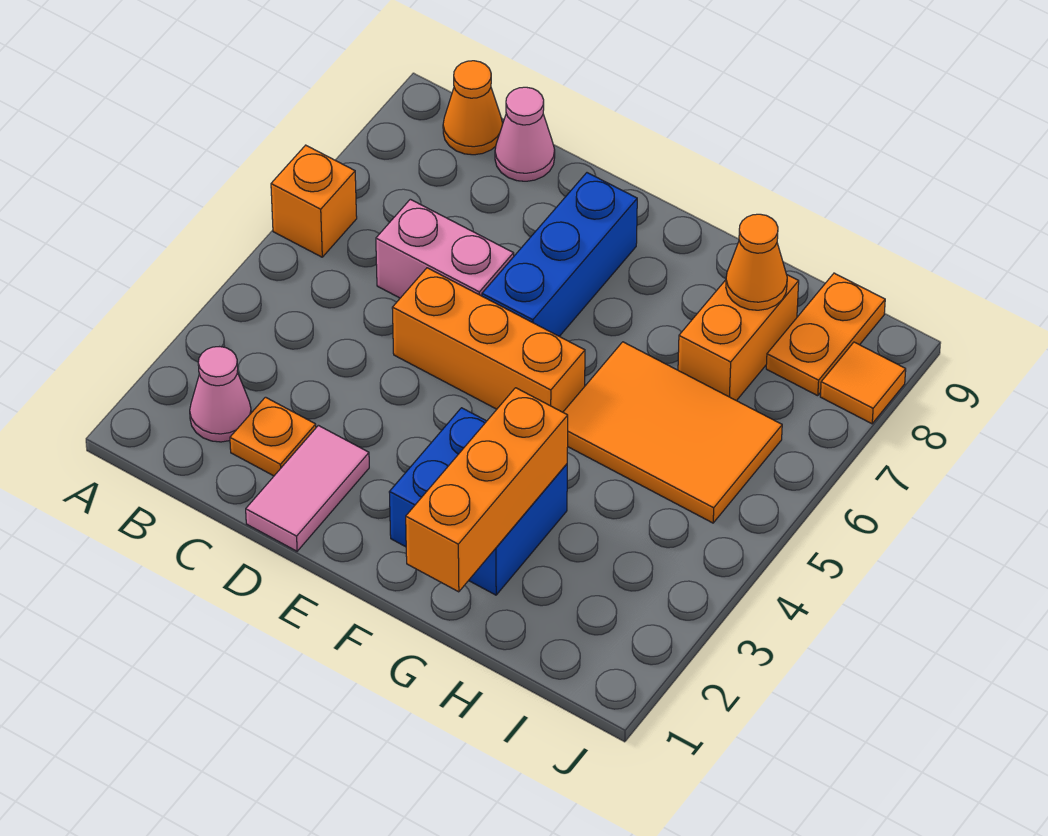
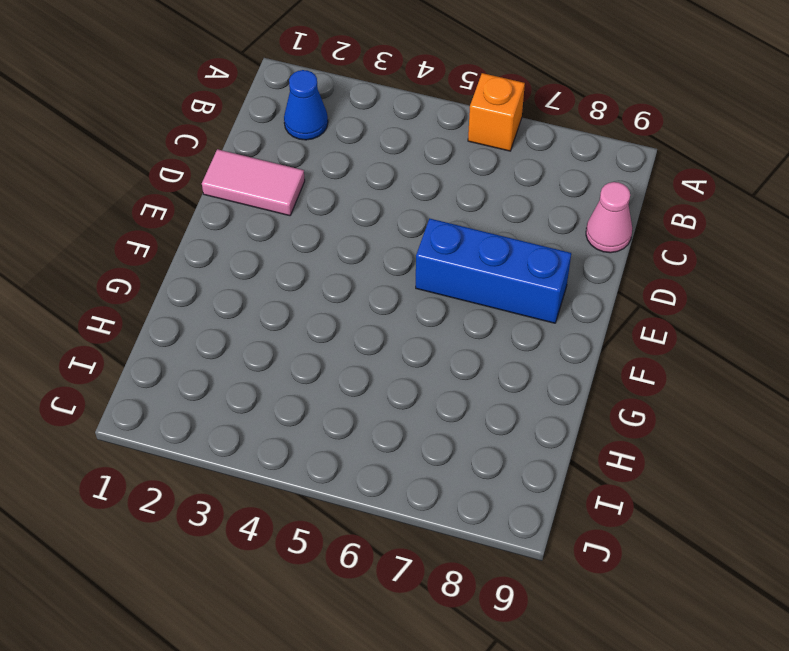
blue cone B2 level 1 -> pink cone B2 level 1
none -> orange cone B9 level 1
none -> orange plate C2 level 1
none -> pink brick C6:D6 level 1

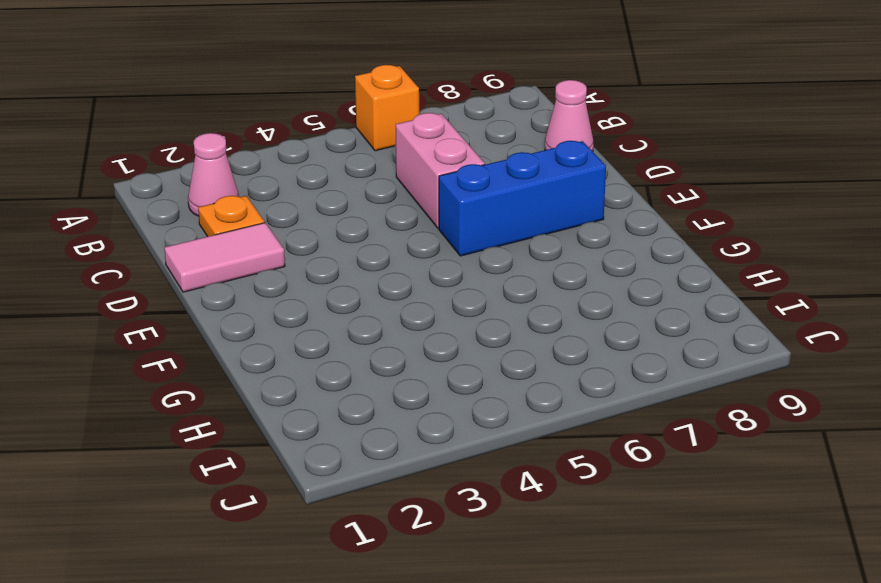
none -> orange cone B9 level 1
none -> orange brick D5:F5 level 1
none -> blue brick F2:G3 level 1

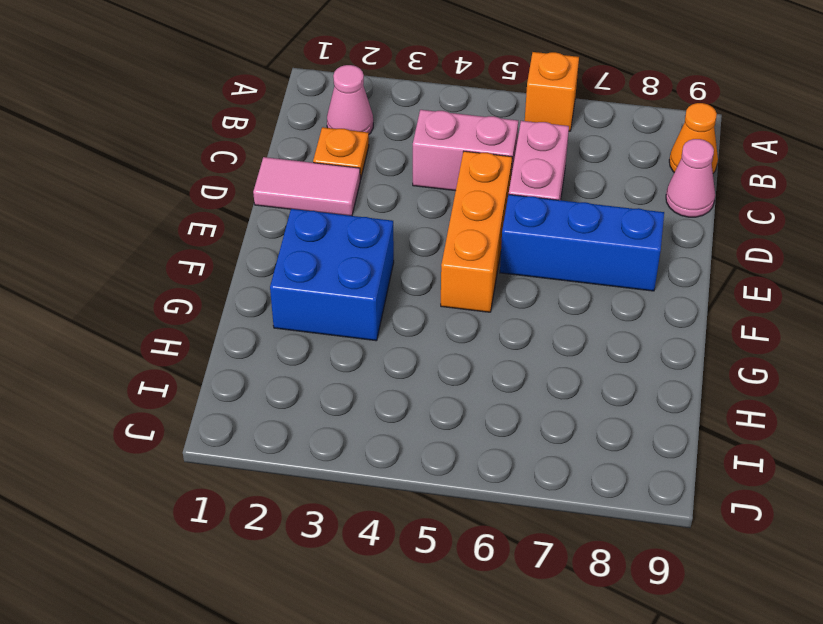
pink brick C4:C5 level 1 -> none
none -> orange tile G5:I6 level 1
none -> orange brick H7:H8 level 1
none -> orange plate I8:I9 level 1

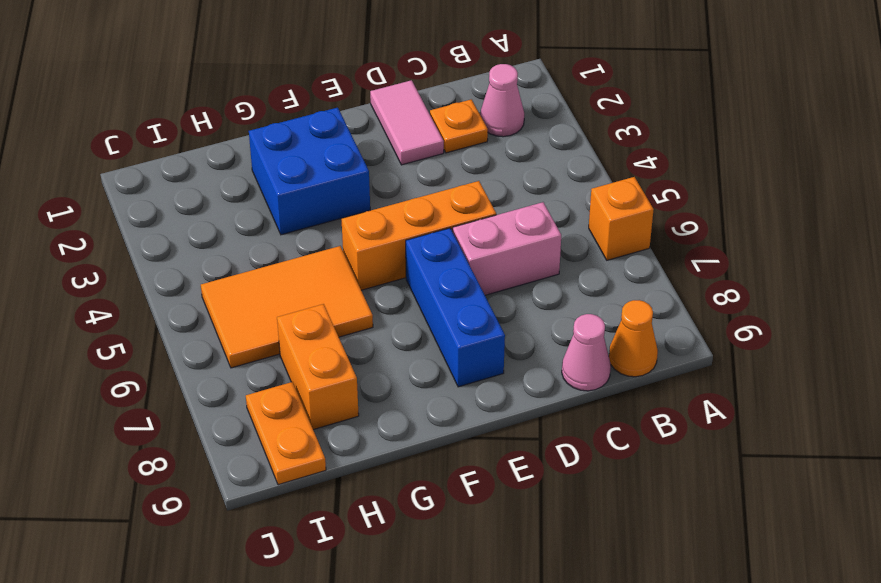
none -> orange tile J8 level 1
none -> orange brick G1:G3 level 2
none -> orange cone H8 level 2

